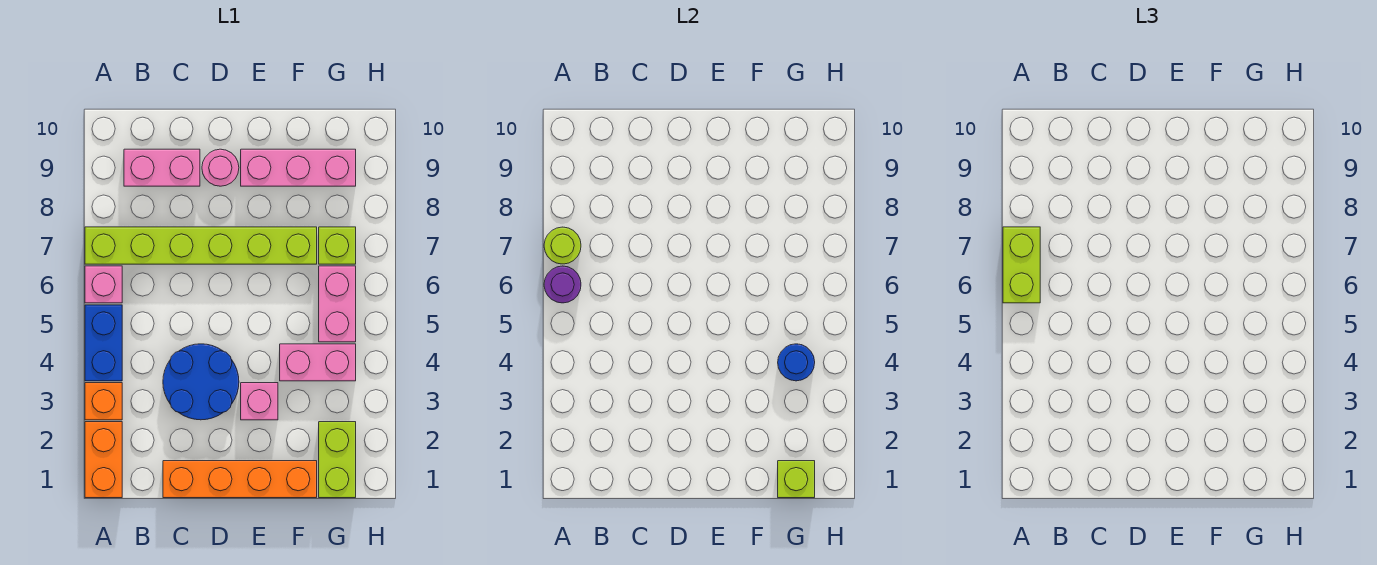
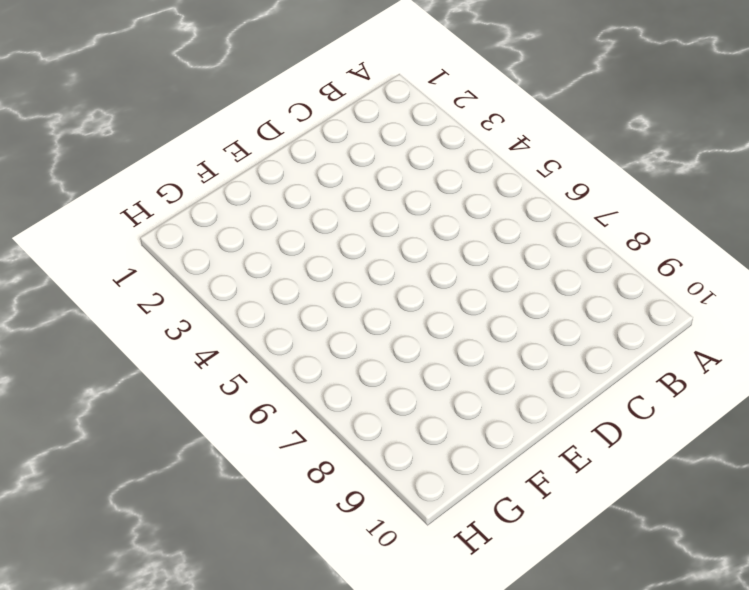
none -> orange brick A1:A2 level 1
none -> orange brick A3 level 1
none -> blue brick A4:A5 level 1

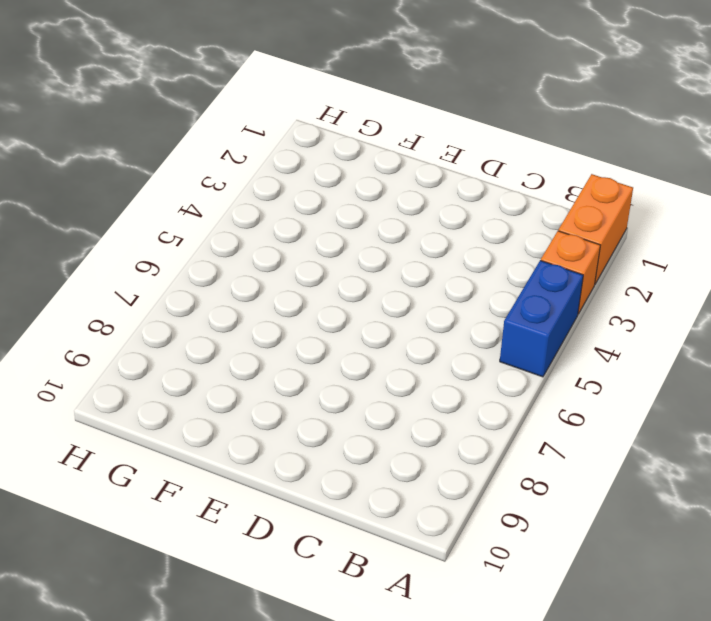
none -> pink brick A6 level 1
none -> lime brick A7:F7 level 1
none -> pink brick B9:C9 level 1

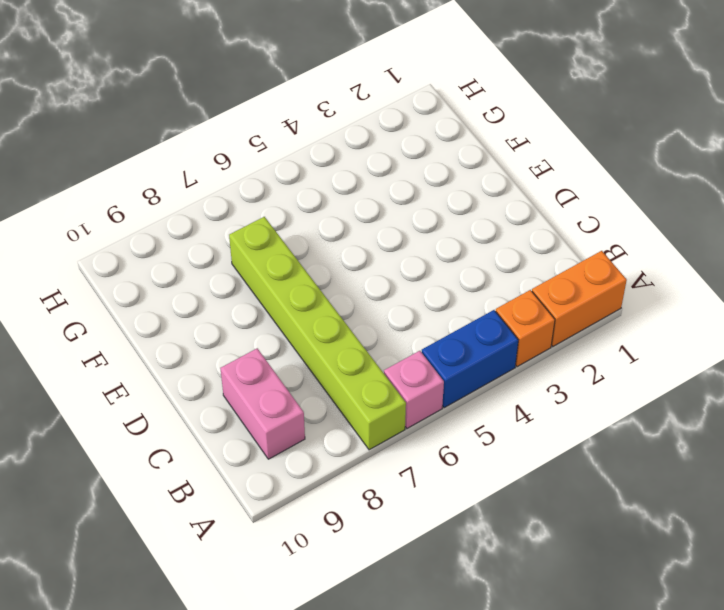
none -> orange brick C1:F1 level 1
none -> blue round brick C3:D4 level 1
none -> pink round brick D9 level 1

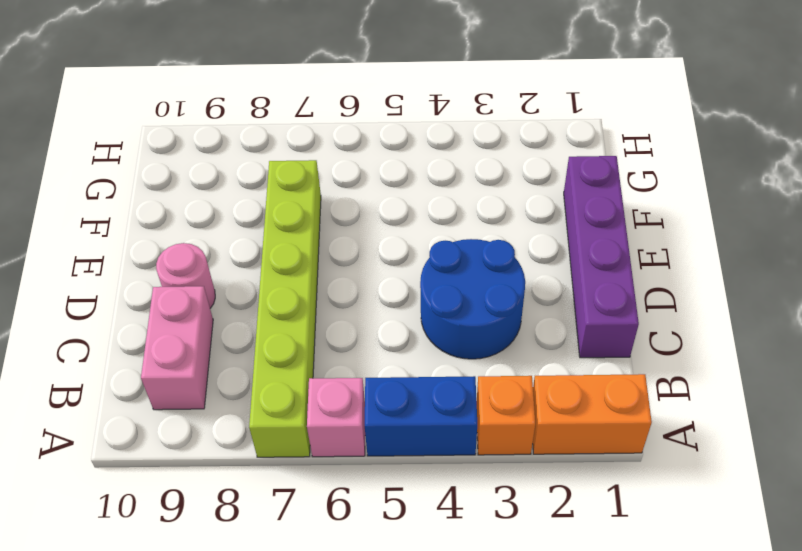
purple brick C1:F1 level 1 -> orange brick C1:F1 level 1
none -> pink brick E3 level 1
none -> pink brick E9:G9 level 1
none -> pink brick F4:G4 level 1

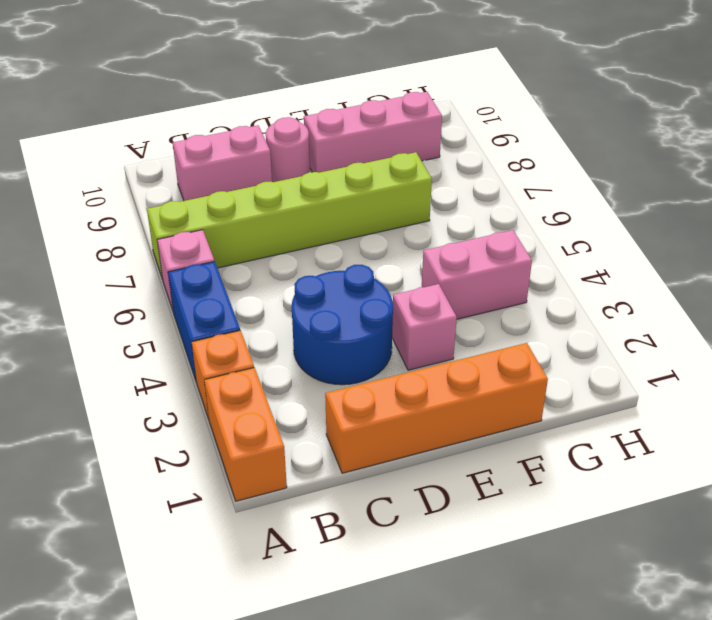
none -> lime brick G1:G2 level 1
none -> pink brick G5:G6 level 1
none -> lime brick G7 level 1

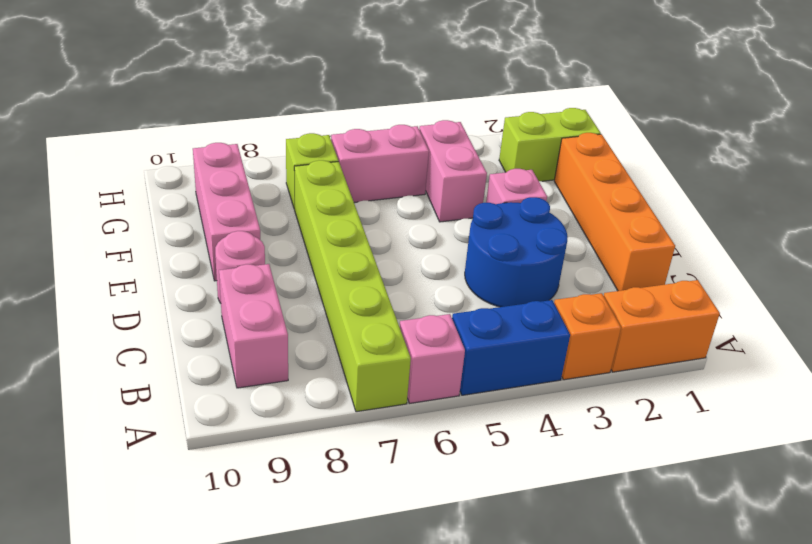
none -> purple round brick A6 level 2
none -> lime round brick A7 level 2
none -> lime brick G1 level 2

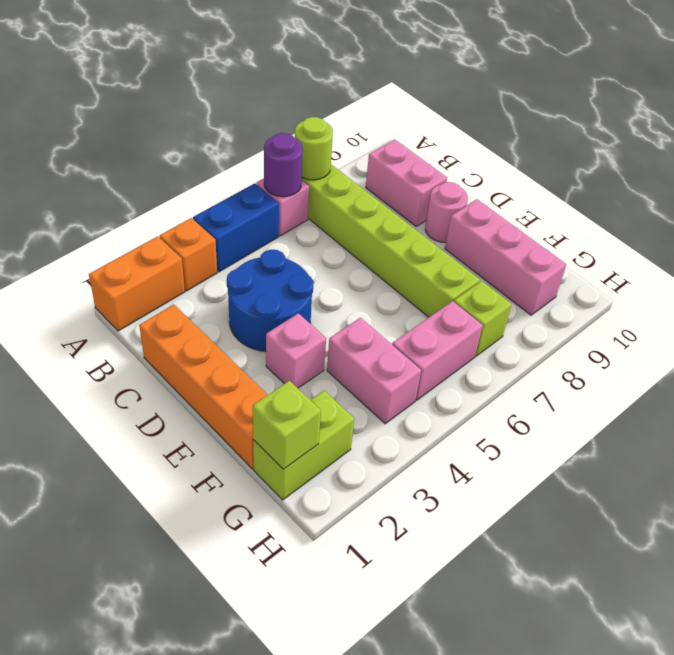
none -> blue round brick G4 level 2
none -> lime brick A6:A7 level 3

